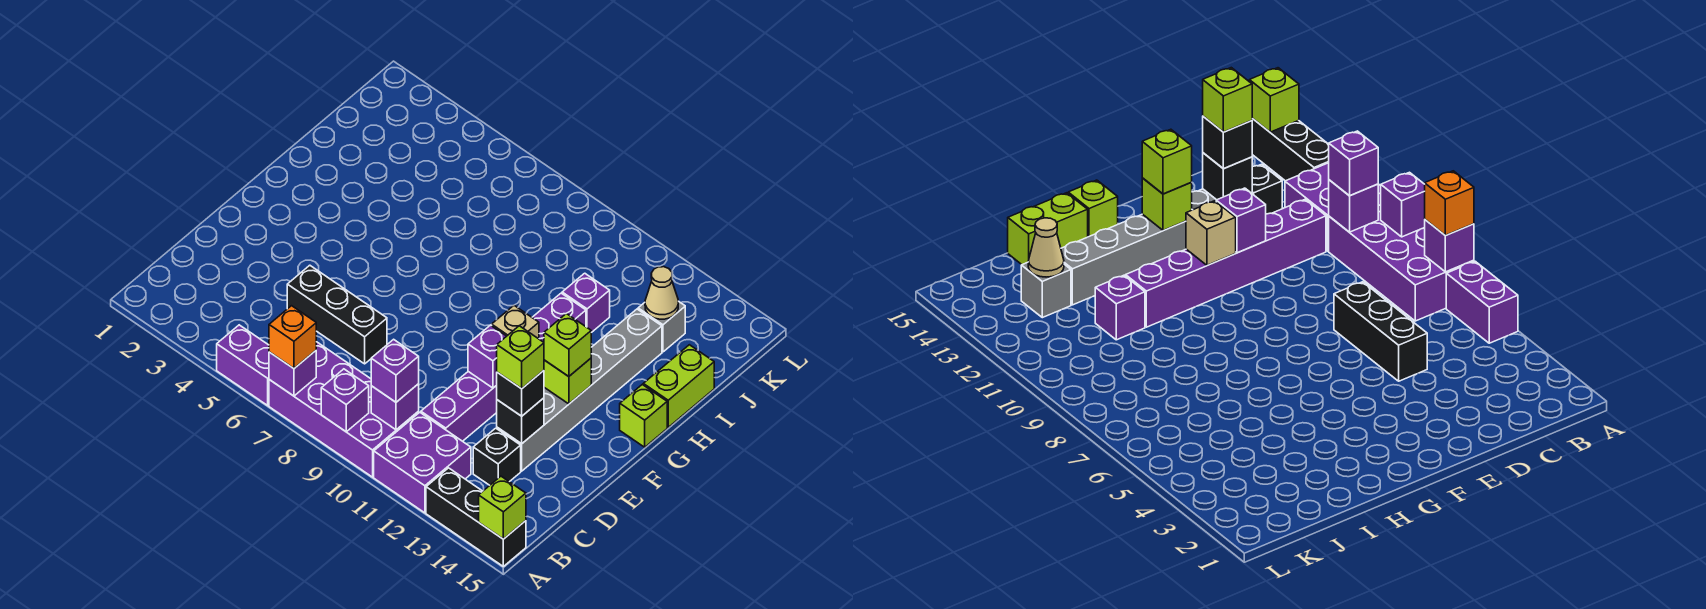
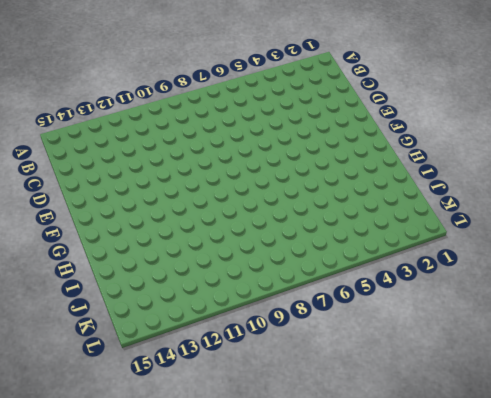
none -> purple brick A5:A6 level 1
none -> purple brick A7:B10 level 1
none -> purple brick A11:B12 level 1

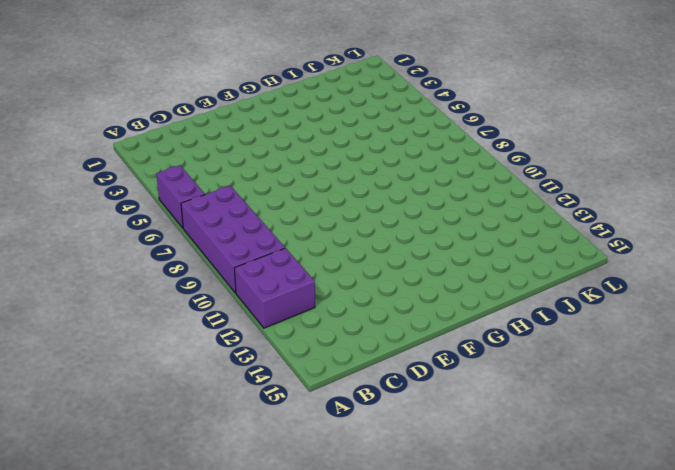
none -> black brick A13:A15 level 1
none -> purple brick C11:H11 level 1
none -> black brick C13 level 1

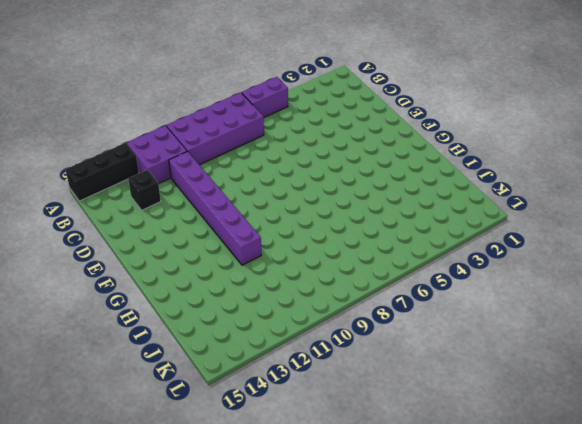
none -> black brick D5:D7 level 1
none -> grey brick D13:I13 level 1
none -> lime brick G15 level 1

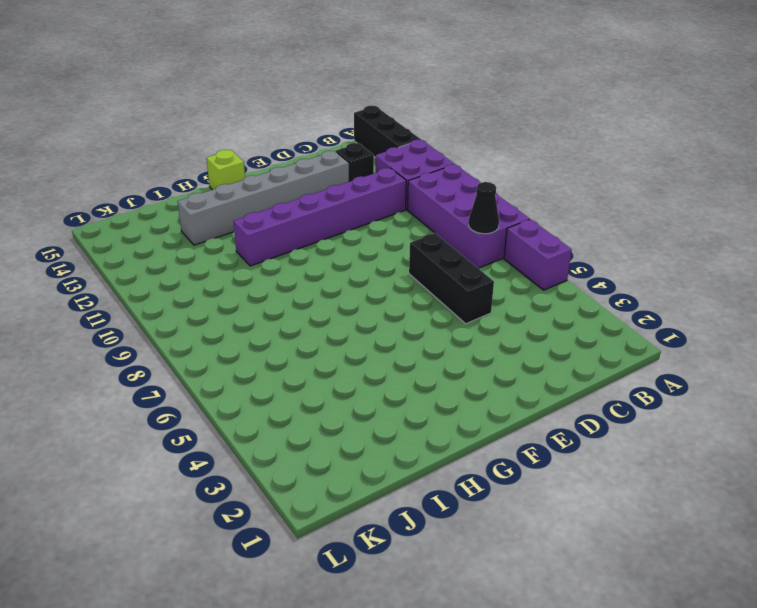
black cone B7 level 2 -> none
none -> lime brick H15:I15 level 1
none -> purple brick I11 level 1
none -> grey brick J13 level 1

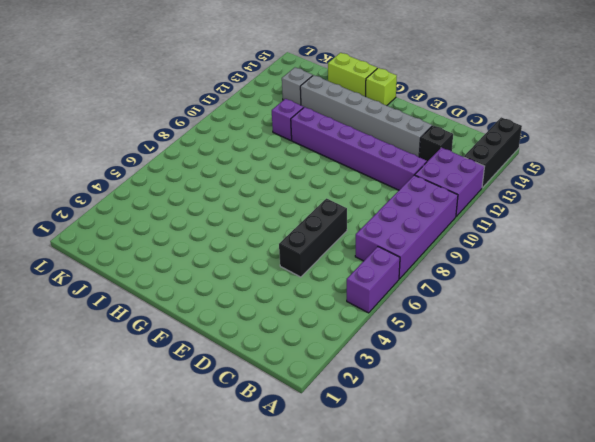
none -> purple brick A7 level 2
none -> purple brick A9 level 2
none -> lime brick A15 level 2

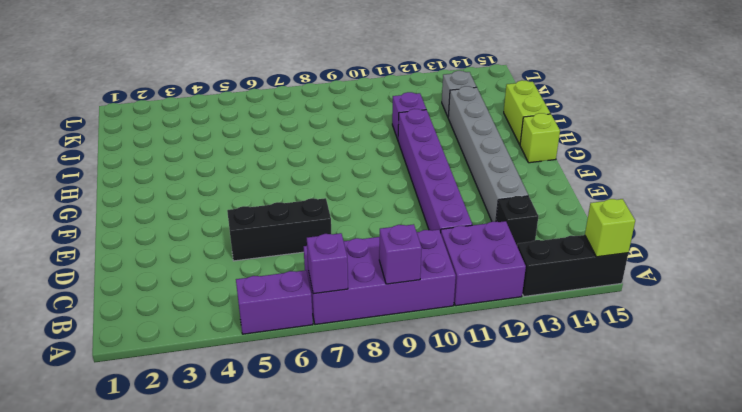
none -> purple brick B10 level 2
none -> black brick D13 level 2
none -> purple brick E11 level 2

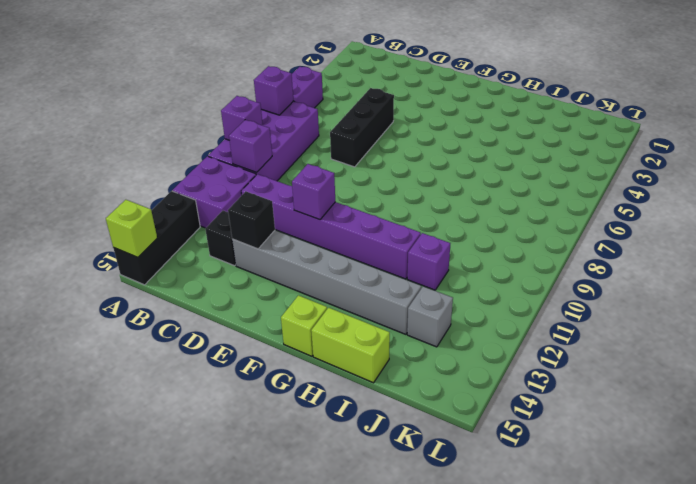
none -> tan brick F11 level 2
none -> lime brick F13 level 2
none -> tan cone J13 level 2

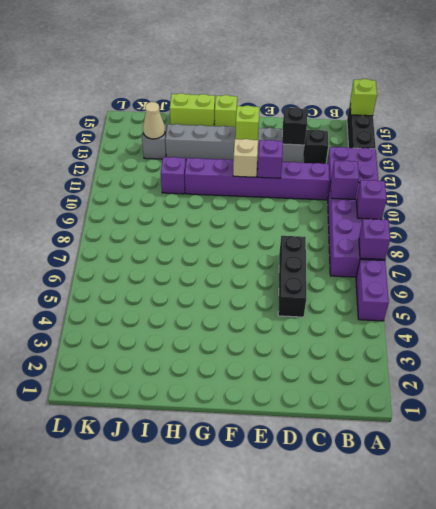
none -> orange brick A7 level 3
none -> purple brick B10 level 3
none -> black brick D13 level 3

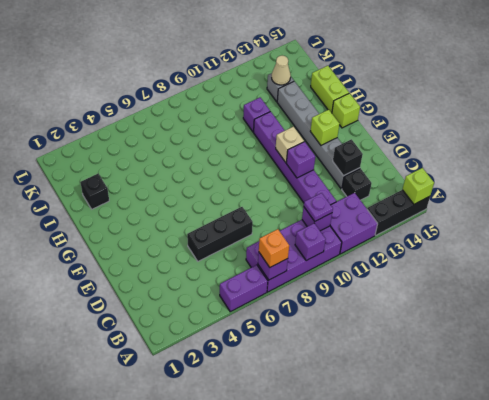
purple plate B10 level 3 -> purple brick B10 level 3
black brick I2 level 1 -> black brick D13 level 3
none -> lime brick F13 level 3
none -> lime brick D13 level 4

